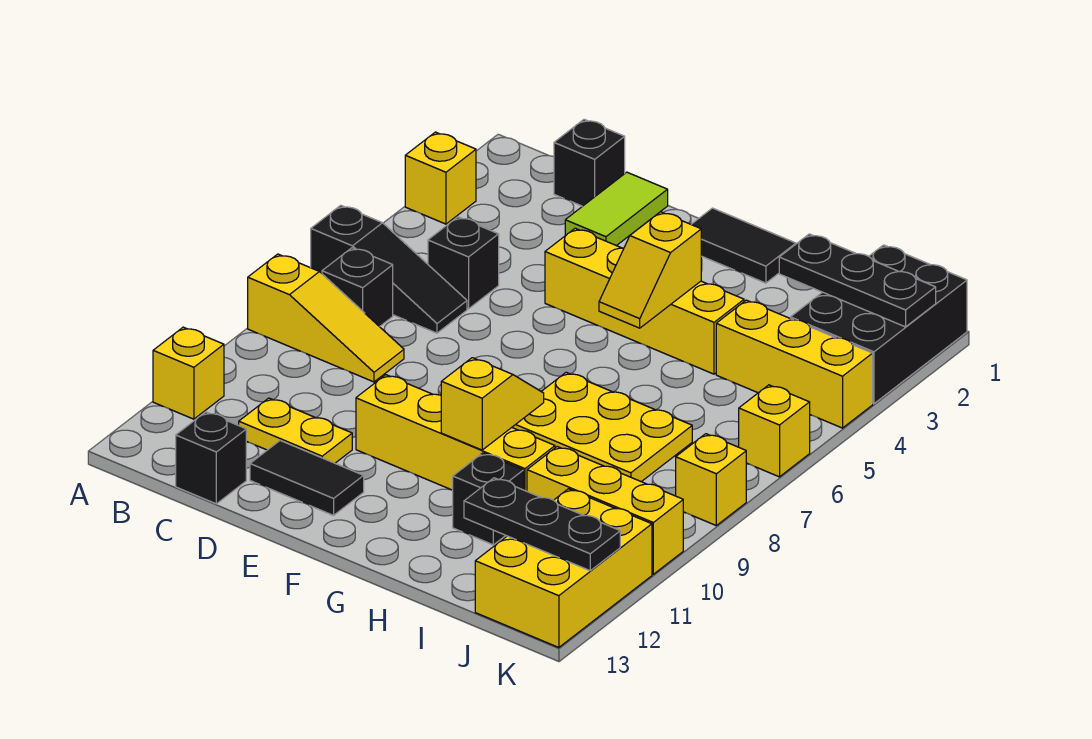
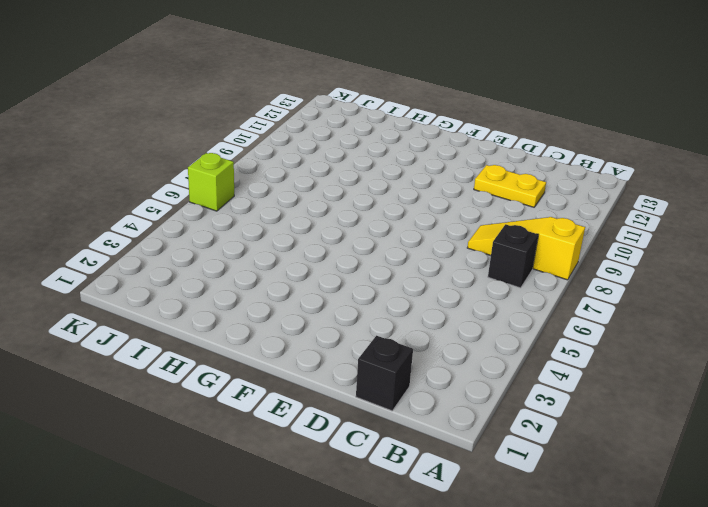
lime brick K6 level 1 -> yellow brick K6 level 1
none -> yellow brick A3 level 1
none -> black slope A6:C6 level 1 top A
none -> yellow brick A11 level 1

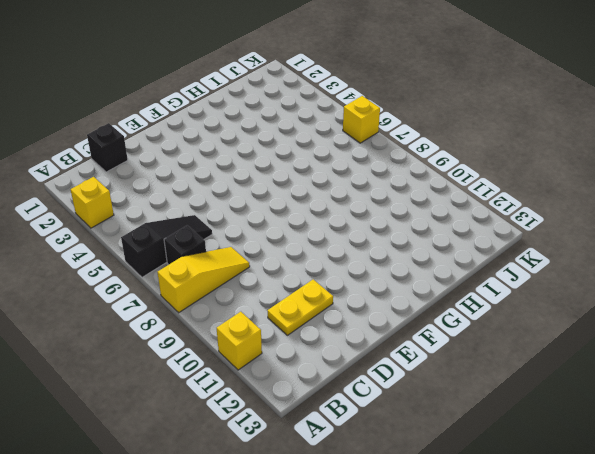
none -> black brick C5 level 1
none -> black brick C13 level 1
none -> lime tile D1:D2 level 1

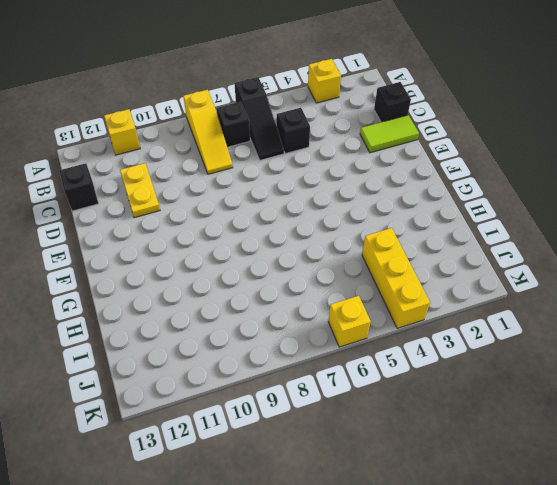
none -> black tile D12:E12 level 1
none -> yellow brick E4:H4 level 1
none -> yellow brick E10:H10 level 1

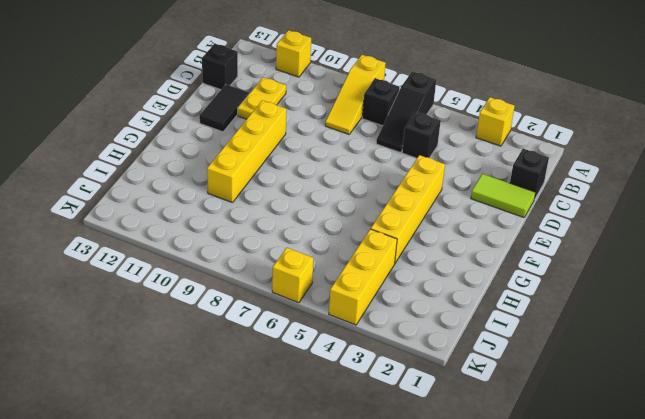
none -> black tile F1:G1 level 1
none -> yellow plate G7:I8 level 1
none -> black brick H11 level 1

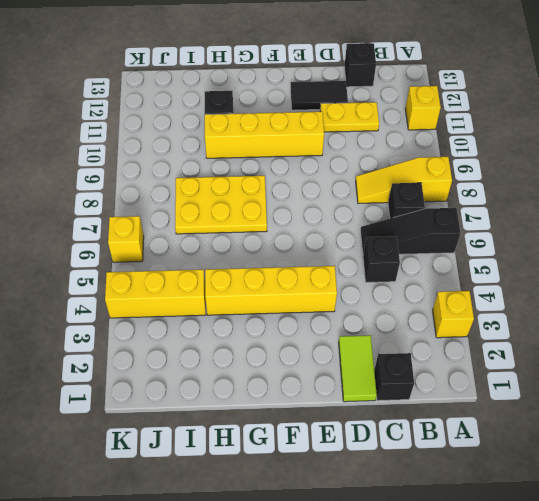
none -> black tile F1:G1 level 1
none -> yellow brick I10:K10 level 1
none -> black brick J1:K3 level 1

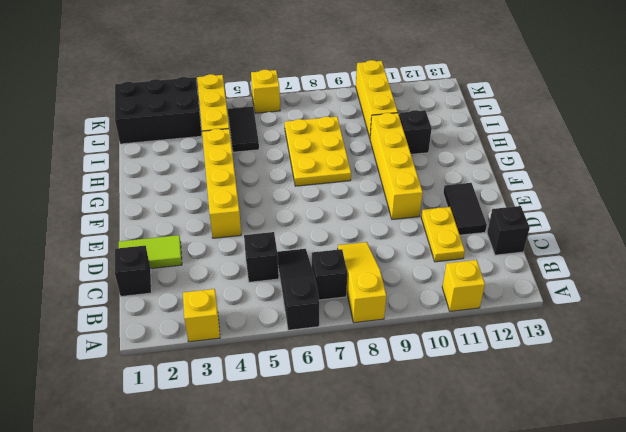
black tile I5:J5 level 1 -> black tile F1:G1 level 1
none -> yellow brick J11:K13 level 1
none -> yellow brick K8 level 1
none -> yellow slope G4:G5 level 2 top 4

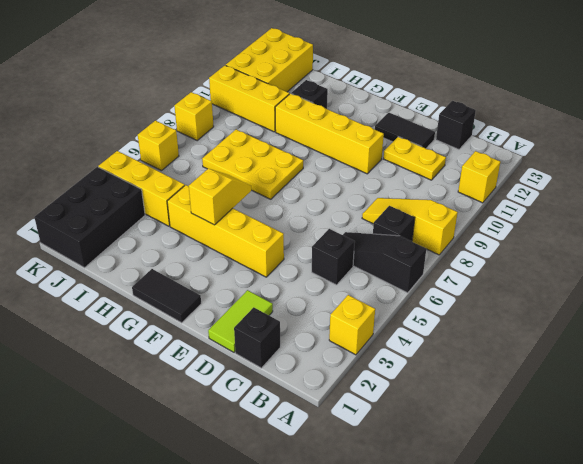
none -> yellow slope G9:G10 level 2 top 10
none -> black plate I2:K2 level 2
none -> black plate I12:K12 level 2

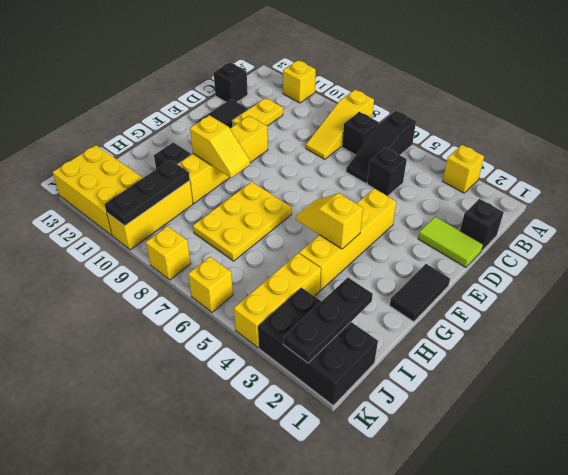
black plate I10:K10 level 2 -> black plate I12:K12 level 2

